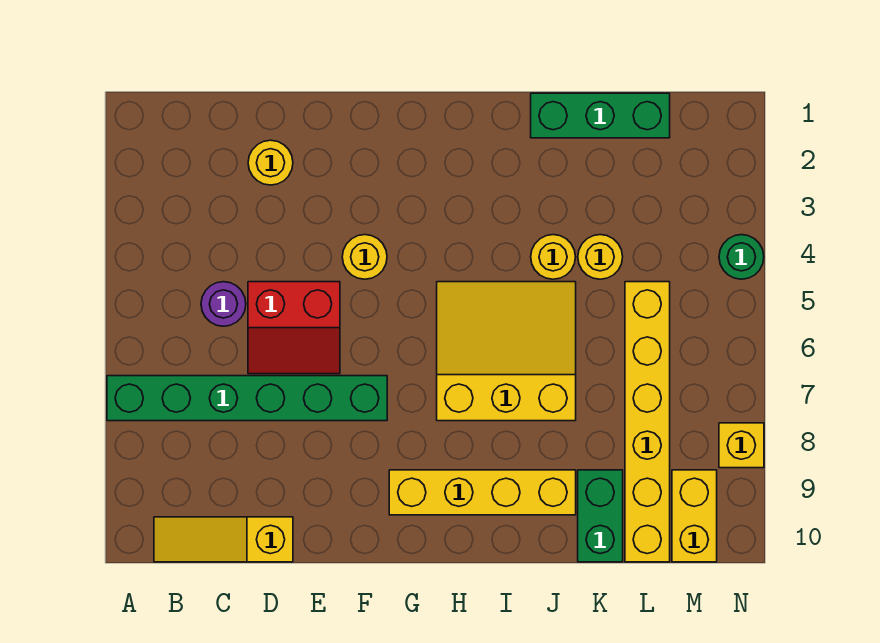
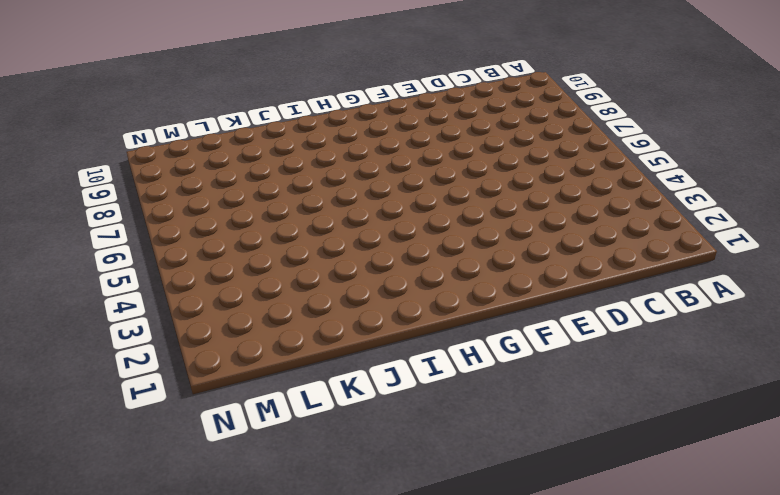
none -> green brick A7:F7 level 1
none -> yellow slope B10:D10 level 1 top D
none -> purple round brick C5 level 1

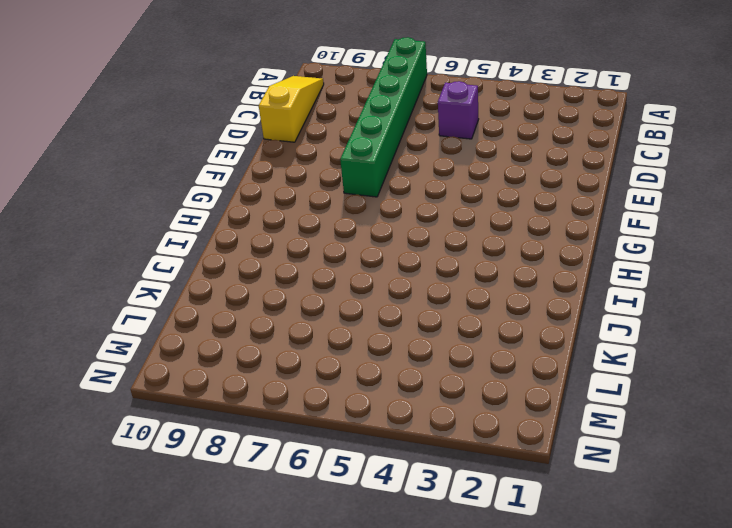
purple brick C5 level 1 -> purple round brick C5 level 1
none -> yellow round brick D2 level 1
none -> red slope D5:E6 level 1 top 5
none -> yellow round brick F4 level 1

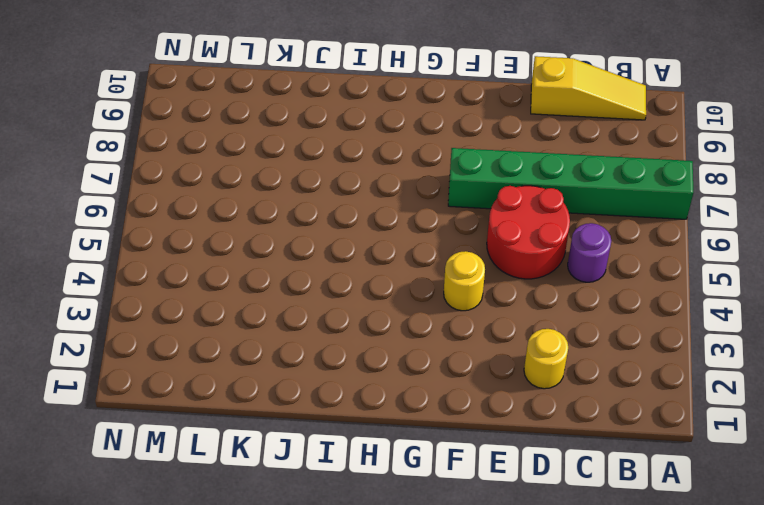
red round brick D5:E6 level 1 -> red slope D5:E6 level 1 top 5
none -> yellow brick G9:J9 level 1
none -> yellow slope H5:J7 level 1 top 7
none -> green brick J1:L1 level 1

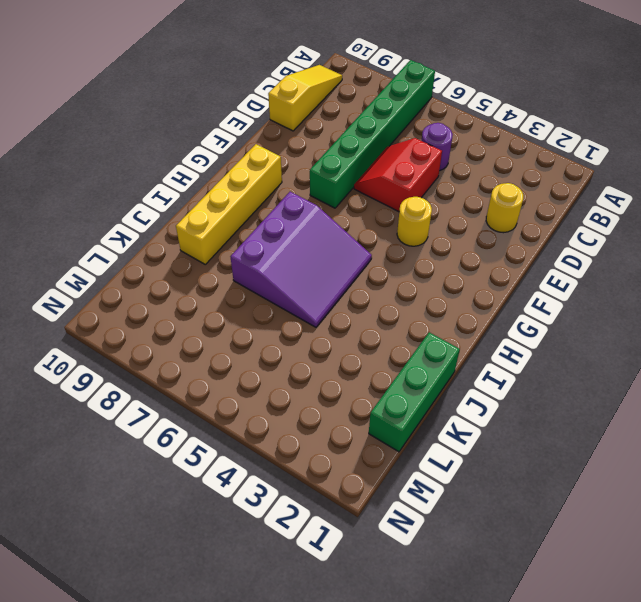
purple slope H5:J7 level 1 top 7 -> yellow slope H5:J7 level 1 top 7
none -> yellow round brick J4 level 1
none -> yellow round brick K4 level 1
none -> green brick K9:K10 level 1

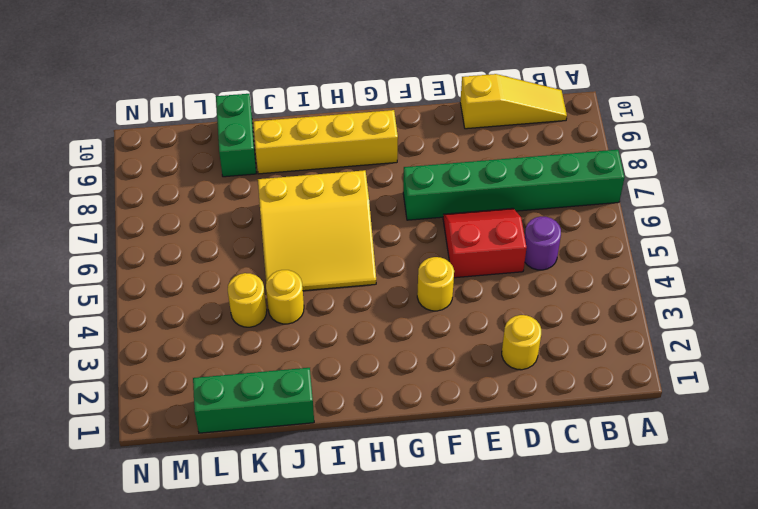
none -> yellow brick L5:L10 level 1
none -> yellow brick M9:M10 level 1
none -> green round brick N4 level 1

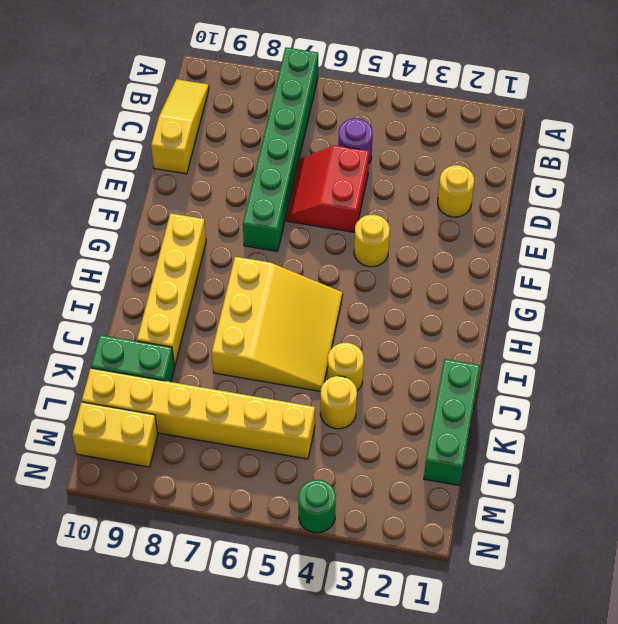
none -> yellow brick N8 level 1

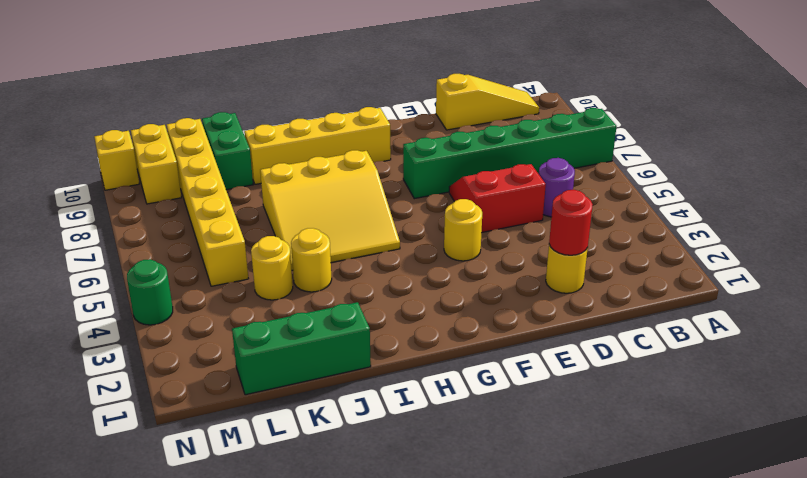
red round brick D2 level 2 -> none
yellow brick N10 level 1 -> yellow brick N8 level 1

